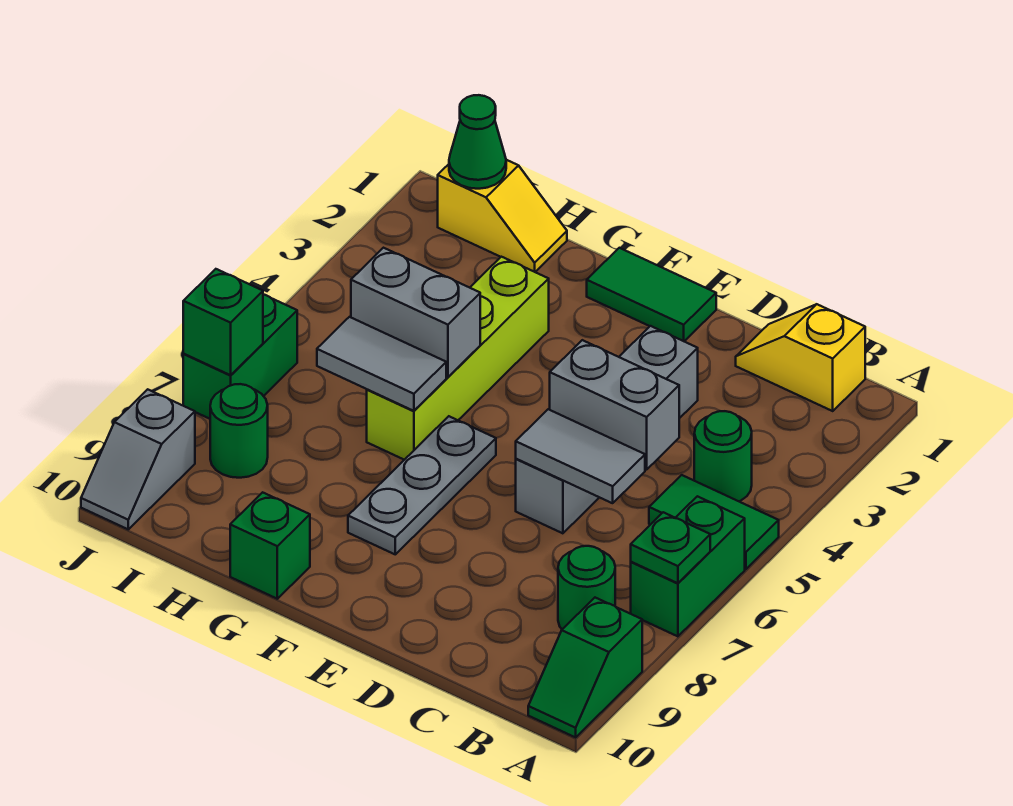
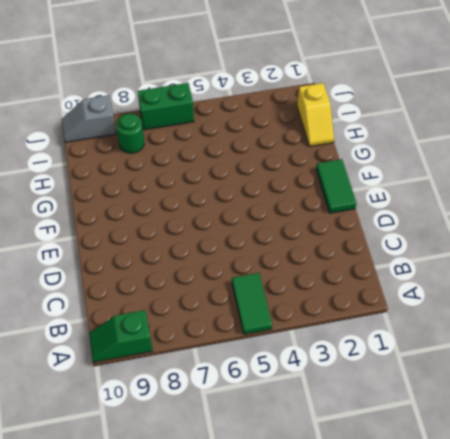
none -> green brick A6:A7 level 1
none -> yellow slope B1:C1 level 1 top B
none -> green round brick B4 level 1

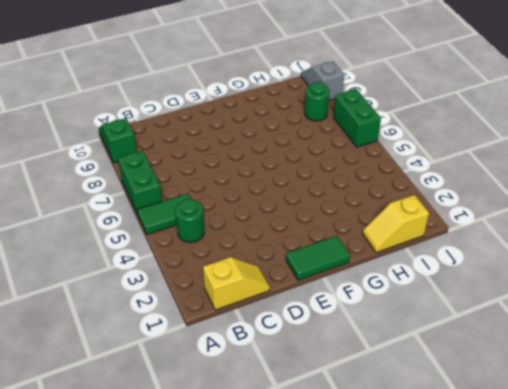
none -> green round brick B8 level 1
none -> grey brick D3:D6 level 1
none -> grey plate F6:F8 level 1

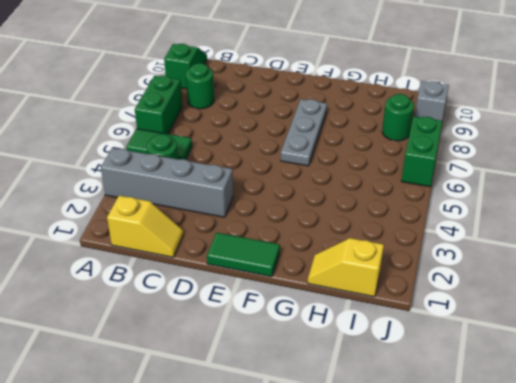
grey brick A3:D3 level 1 -> grey brick D3:D6 level 1
none -> lime brick G3:G6 level 1
none -> green brick G10 level 1
none -> green plate A7 level 2

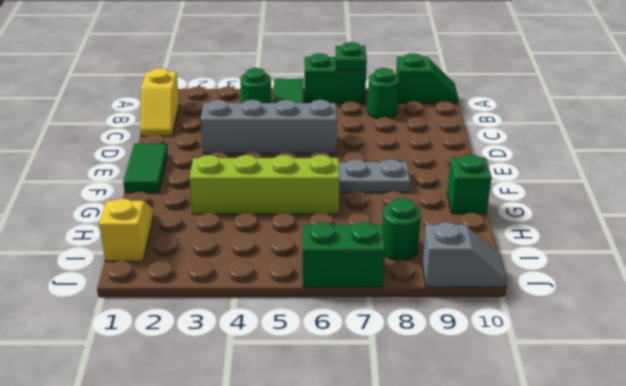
none -> grey brick C5:D5 level 2
none -> grey tile C6:D6 level 2
none -> grey brick G5:H5 level 2

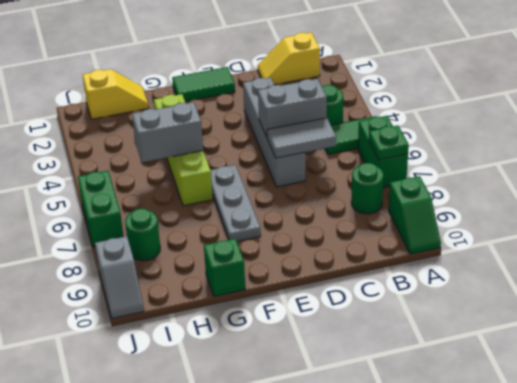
none -> grey tile G6:H6 level 2
none -> green cone I1 level 2
none -> green brick J7 level 2

